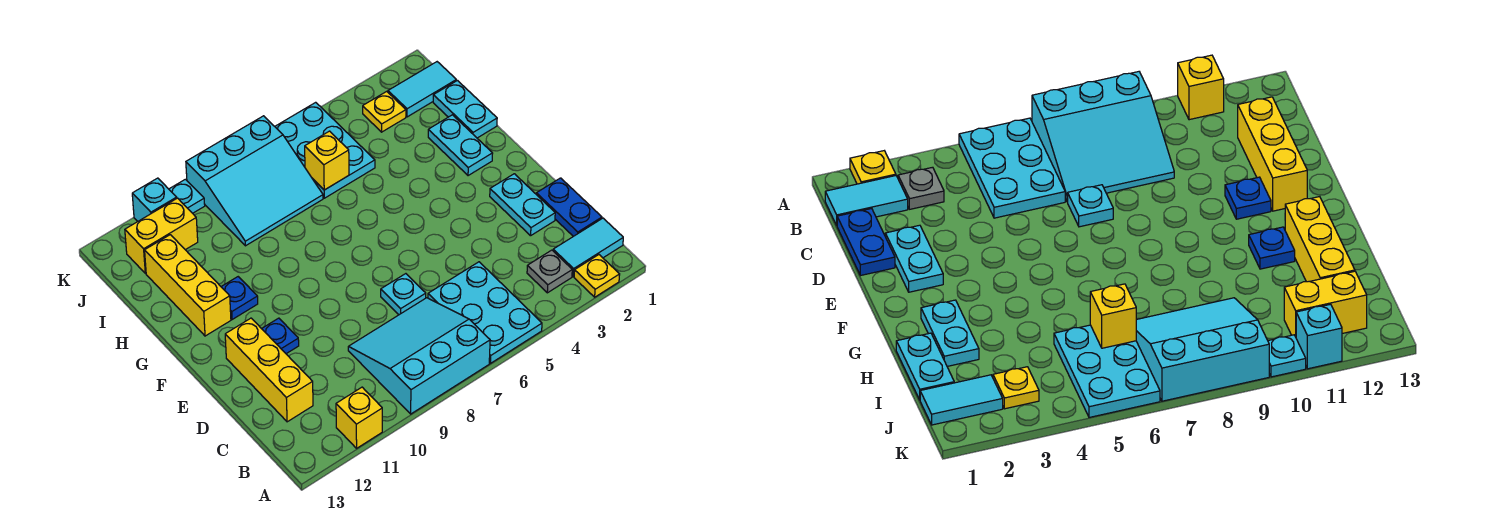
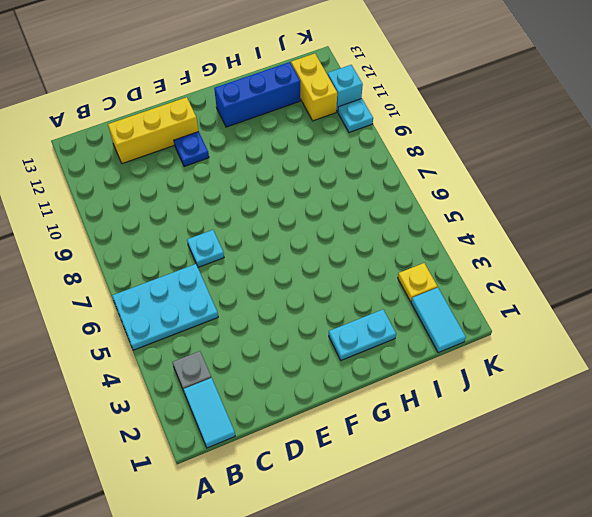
blue brick G12:I12 level 1 -> yellow brick G12:I12 level 1
none -> yellow plate A2 level 1
none -> cyan slope A7:C9 level 1 top A
none -> yellow brick A11 level 1

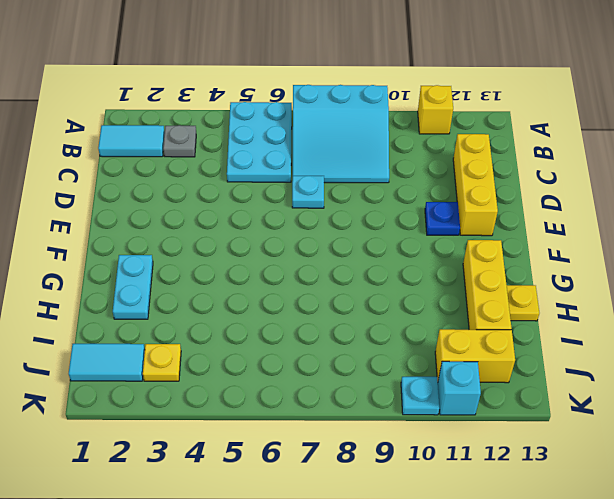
yellow plate H13 level 1 -> yellow plate A2 level 1
none -> blue plate C1:D1 level 1
none -> cyan plate D2:E2 level 1
none -> blue plate G11 level 1

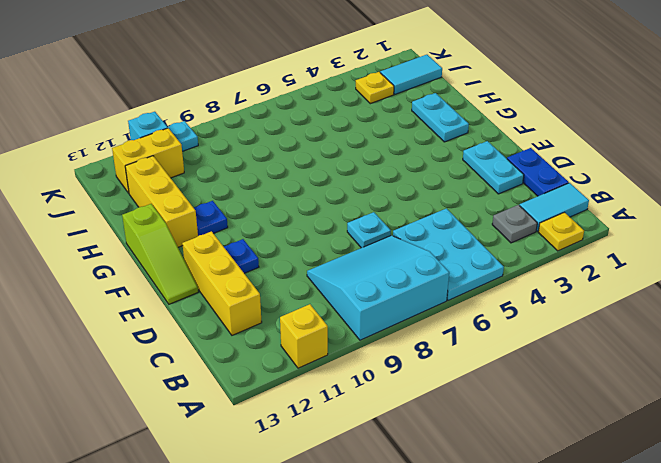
lime slope E13:G13 level 1 top G -> none
none -> cyan plate H1:I1 level 1
none -> cyan plate I5:K6 level 1
none -> cyan slope I7:K9 level 1 top K

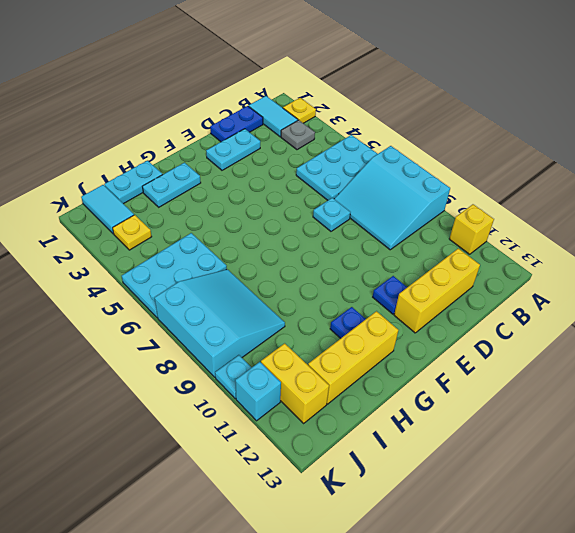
none -> yellow brick I6 level 2

